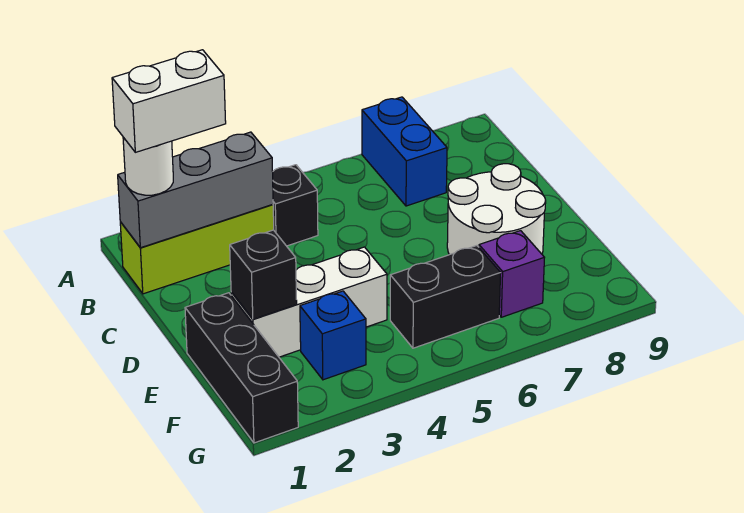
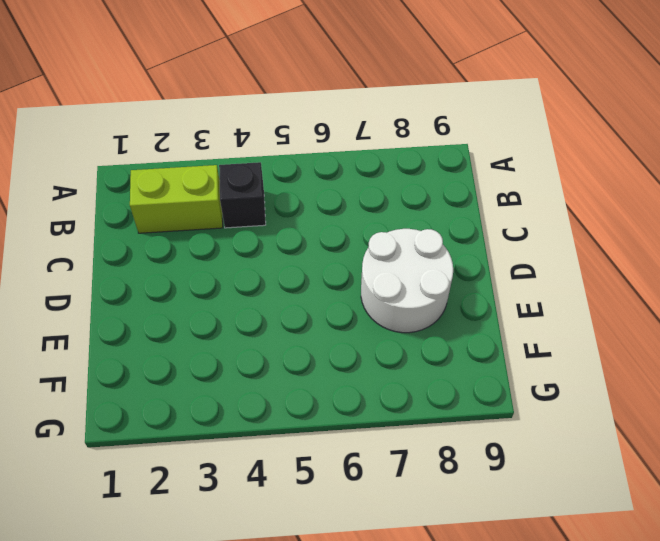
lime brick B2:B3 level 1 -> lime brick B1:B3 level 1
none -> blue brick A7:B7 level 1
none -> black brick E1:G1 level 1
none -> white brick E2:E4 level 1

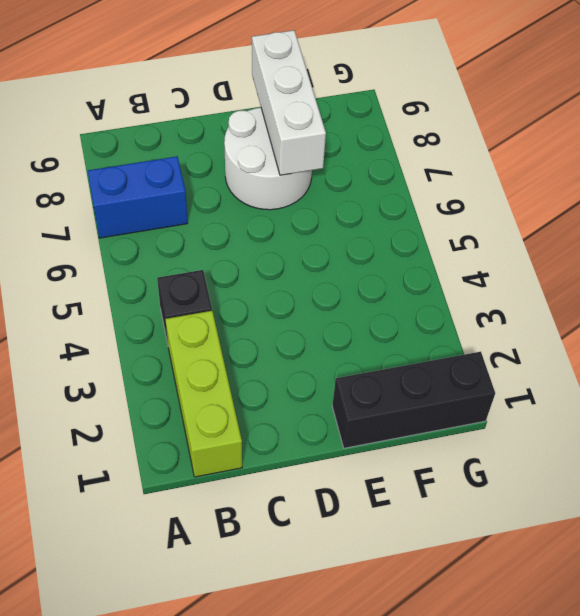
white brick E7:E9 level 2 -> white brick E2:E4 level 1
none -> blue brick F3 level 1
none -> black brick F5:F6 level 1
none -> purple brick F7 level 1

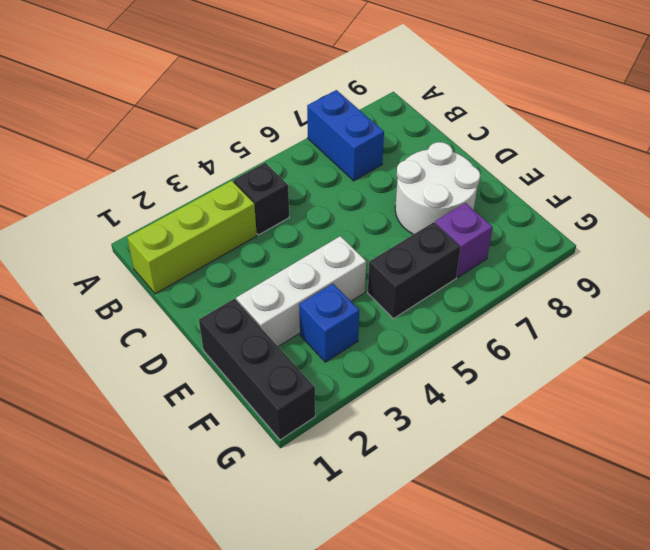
none -> grey brick B1:B3 level 2
none -> black brick E2 level 2
none -> white round brick B1 level 3

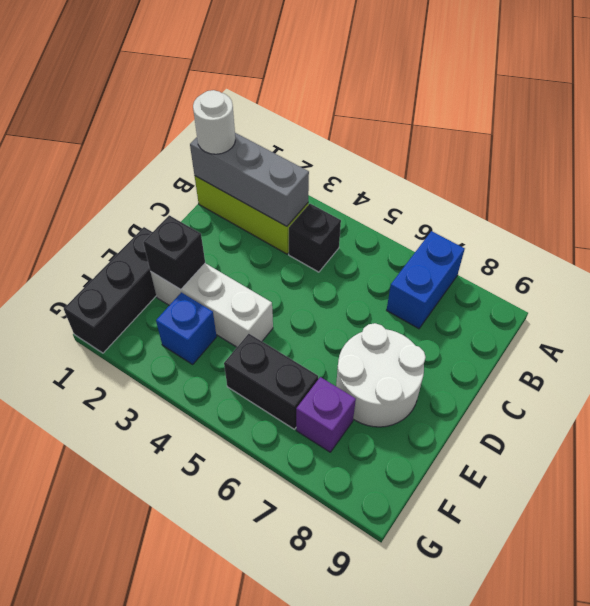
none -> white brick B1:B2 level 4

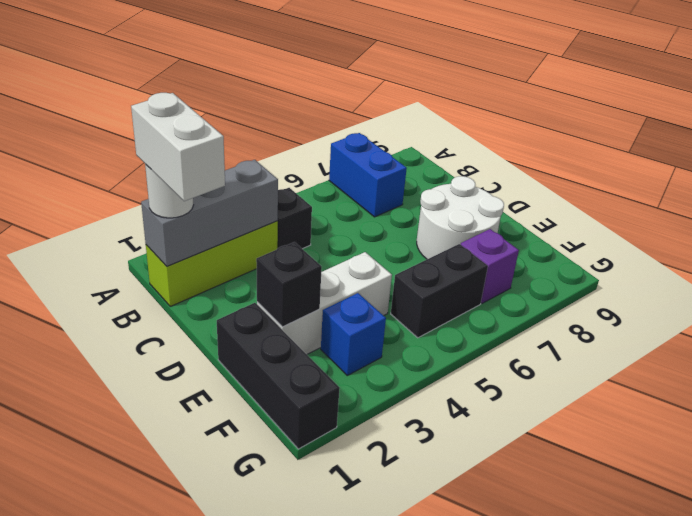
white brick B1:C1 level 4 -> white brick B1:B2 level 4

